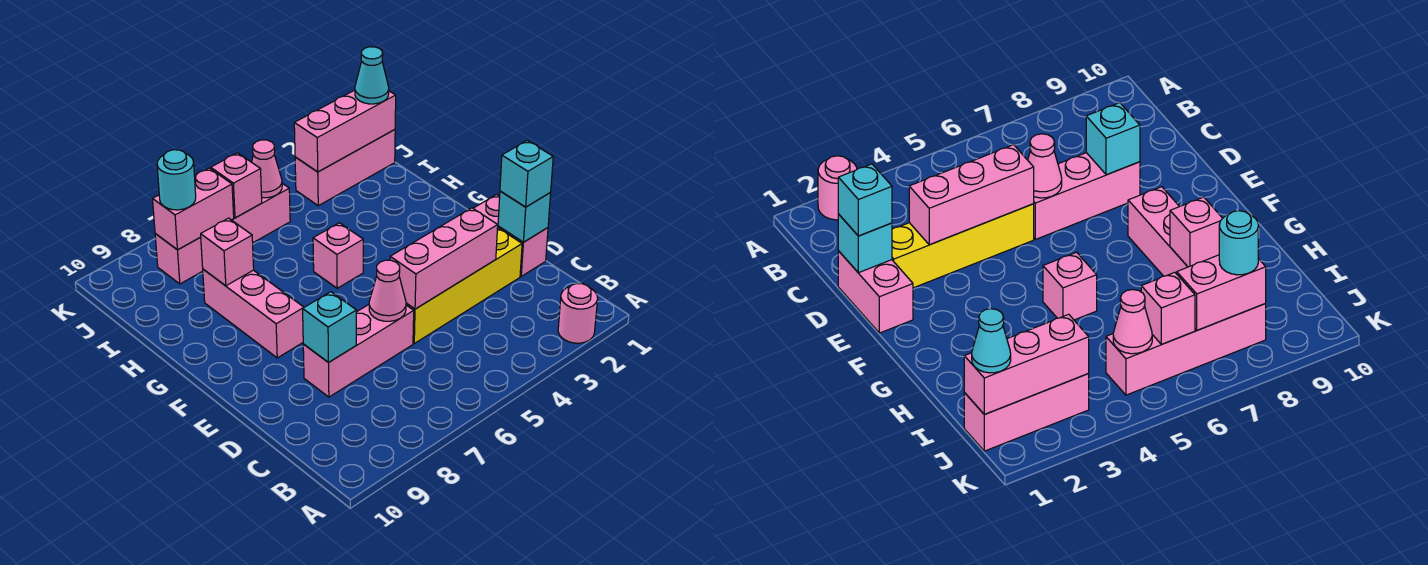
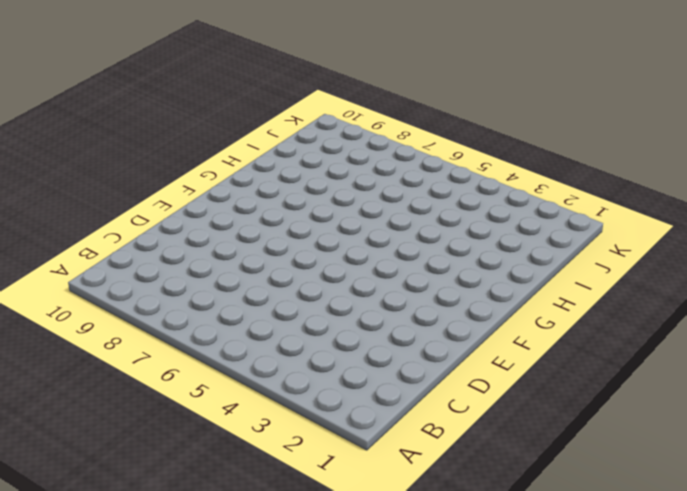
none -> pink round brick A2 level 1
none -> pink brick D1:E1 level 1
none -> yellow brick D2:D5 level 1

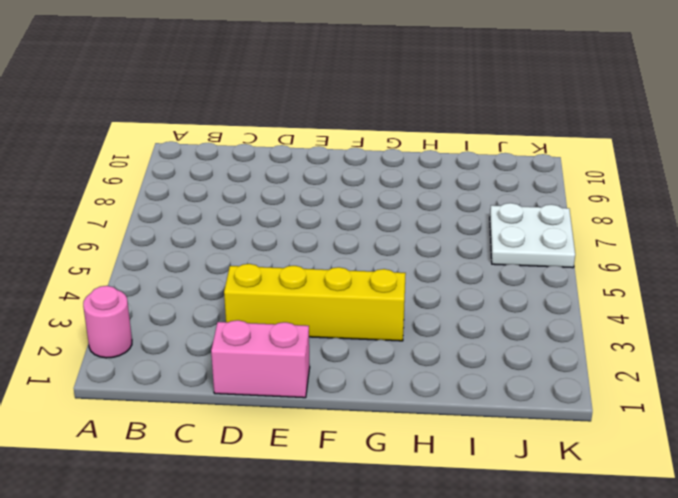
yellow brick D3:G3 level 1 -> yellow brick D2:D5 level 1
white plate J6:K7 level 1 -> pink brick J5:J8 level 1
none -> pink brick D6:D8 level 1
none -> pink brick F8:H8 level 1
none -> pink brick G5 level 1

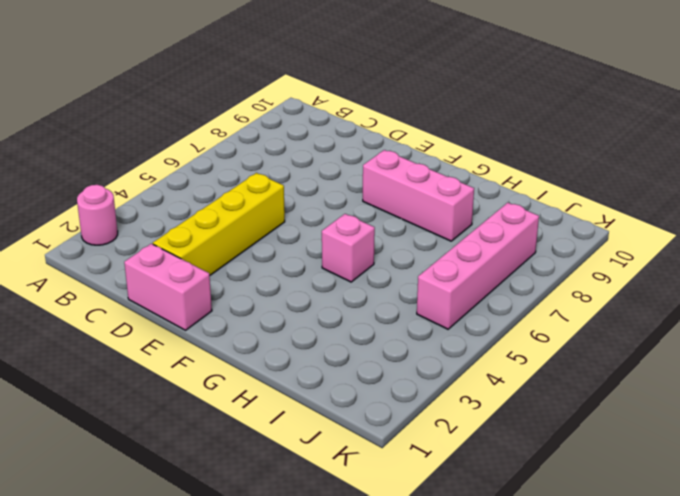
none -> pink brick D6:D8 level 1
none -> pink brick J1:J3 level 1
none -> cyan brick D1 level 2

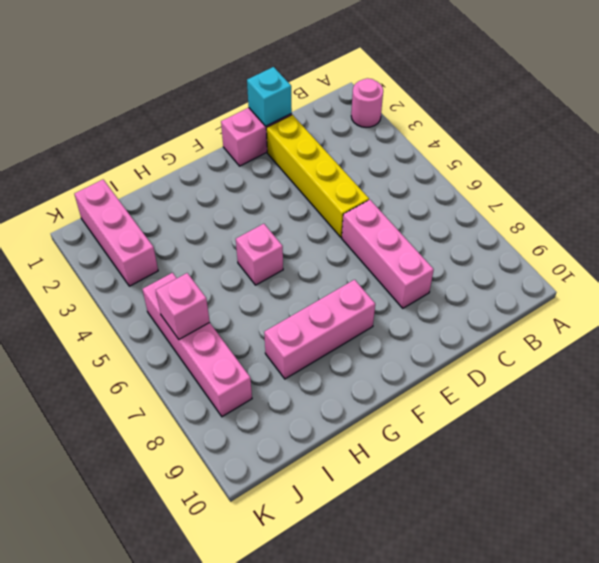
none -> pink brick D3:D5 level 2
none -> pink cone D6 level 2
none -> cyan brick D8 level 2

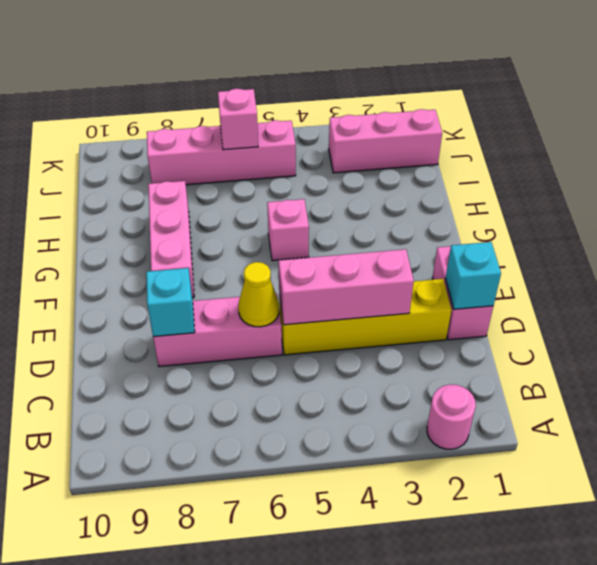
yellow cone D6 level 2 -> pink cone D6 level 2
none -> pink brick H8 level 2
none -> pink brick J1:J3 level 2
none -> pink cone J5 level 2

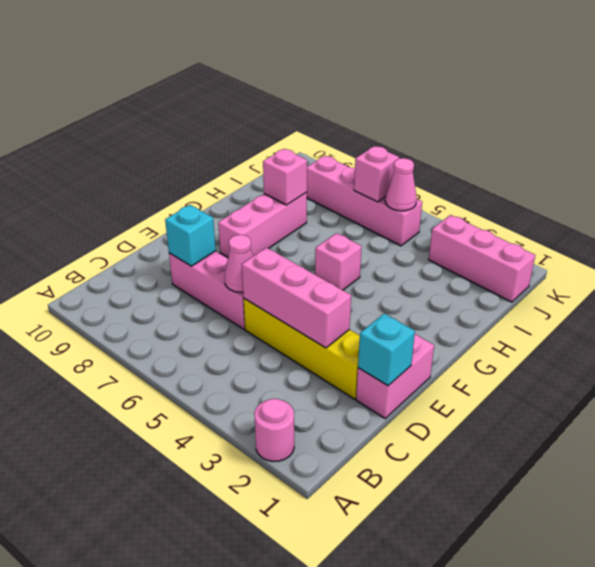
none -> pink brick J1:J3 level 2
none -> pink brick J7:J8 level 2
none -> cyan brick D1 level 3

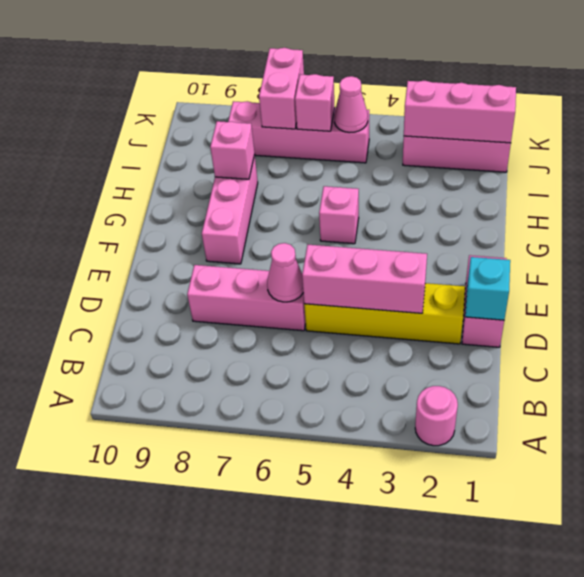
pink brick J7:K7 level 2 -> pink brick J7:J8 level 2
none -> cyan brick D8 level 2
none -> cyan brick D1 level 3
none -> cyan cone J1 level 3

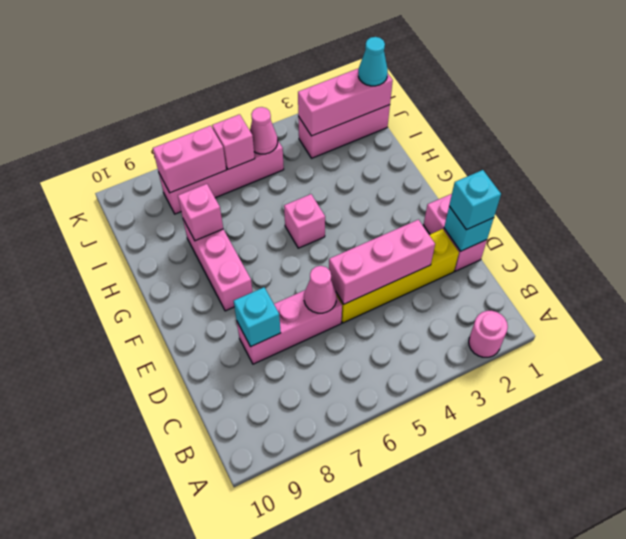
none -> cyan round brick J8 level 3

